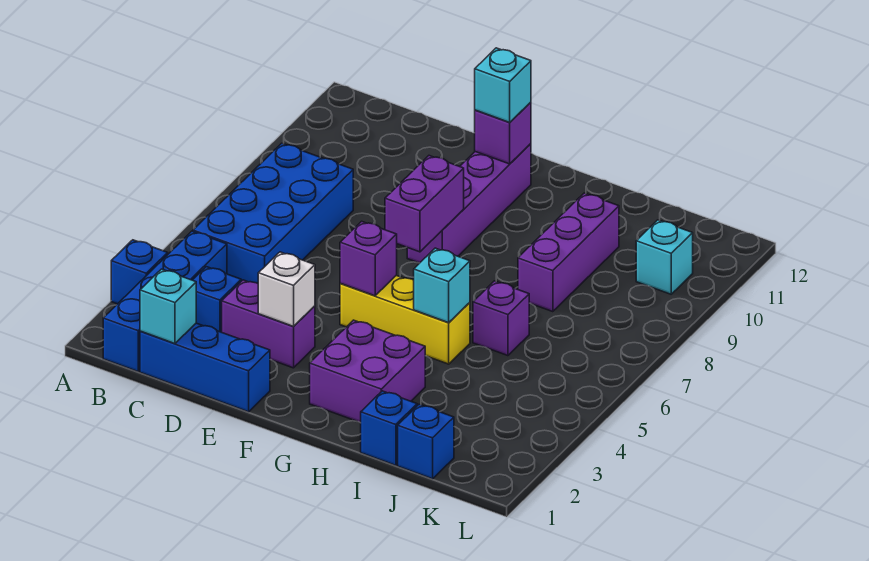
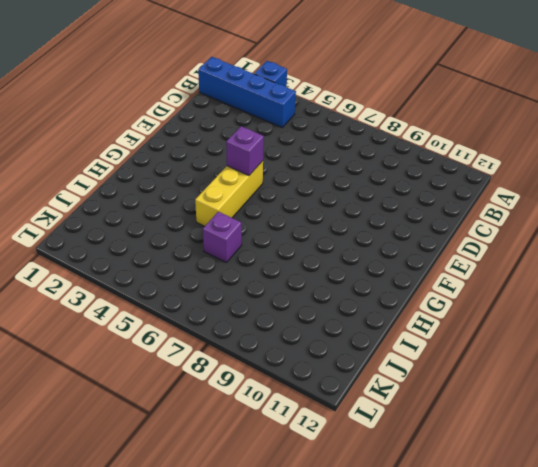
none -> blue brick B5:C8 level 1
none -> blue brick C1:E1 level 1
none -> blue brick C3 level 1

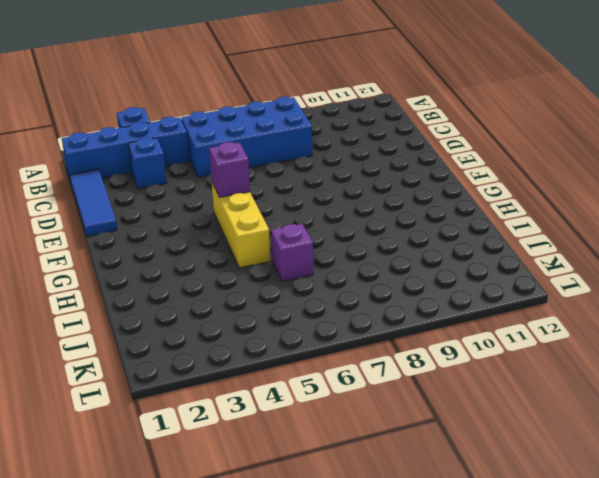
blue tile C1:E1 level 1 -> blue brick C1:E1 level 1
none -> purple brick D3:E3 level 1
none -> purple brick F8:F11 level 1
none -> purple brick G2:H3 level 1

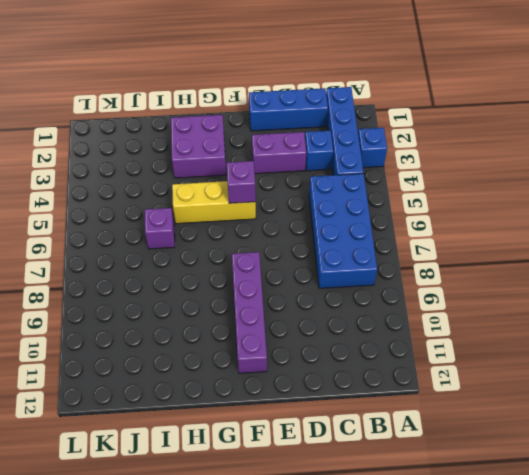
none -> blue brick I1 level 1
none -> purple brick I8:I10 level 1
none -> blue brick J1 level 1

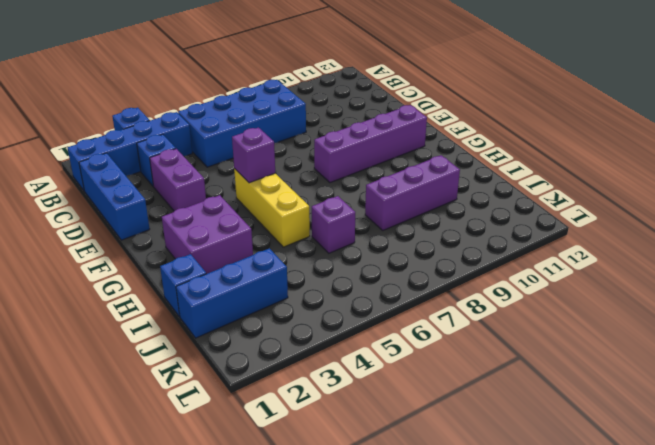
blue brick J1:J3 level 1 -> blue brick J1 level 1
none -> cyan brick K10 level 1
none -> cyan brick C1 level 2
none -> white brick E3 level 2

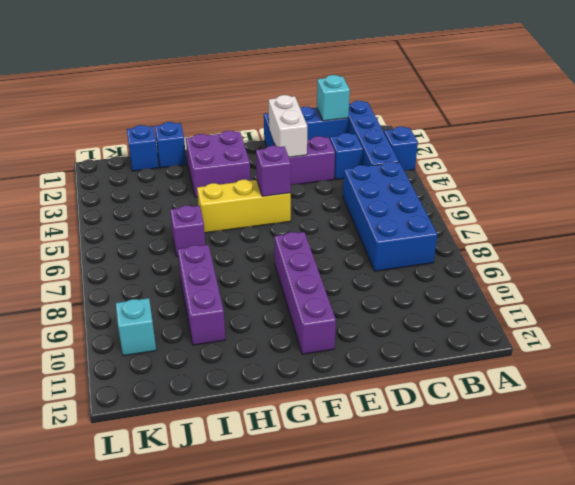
white brick E2:E3 level 2 -> white brick E3 level 2
none -> purple brick F7:F8 level 2
none -> purple brick F11 level 2
none -> cyan brick H5 level 2

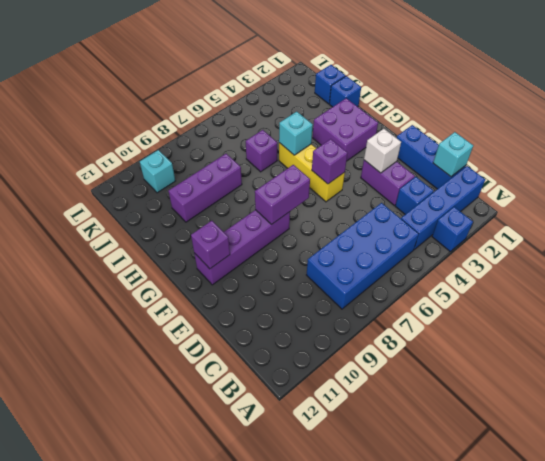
none -> cyan brick F11 level 3

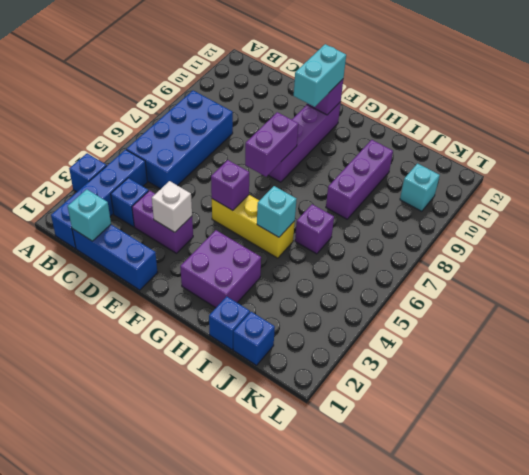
cyan brick F10:F11 level 3 -> cyan brick F11 level 3

